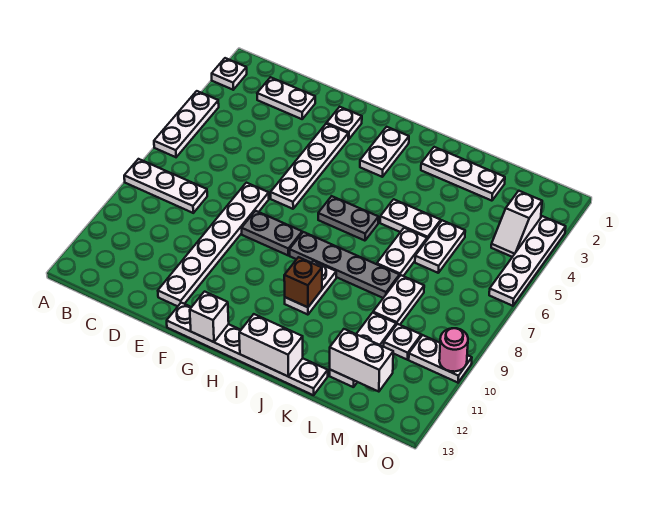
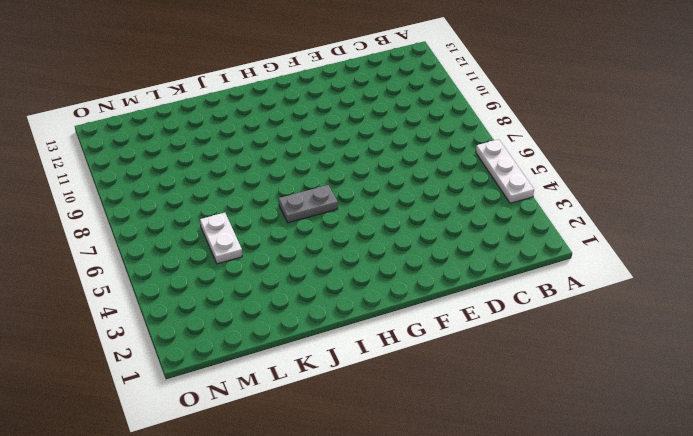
none -> white plate A2 level 1
none -> white plate A8:C8 level 1
none -> white plate C2:D2 level 1

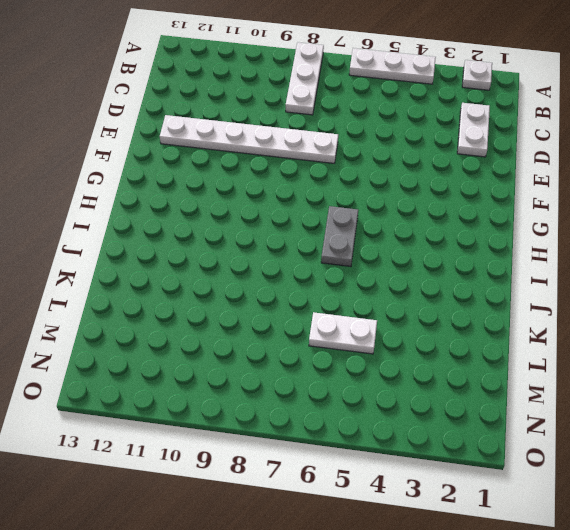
none -> white plate F2 level 1
none -> white plate F3:F6 level 1
none -> grey plate F8:G8 level 1

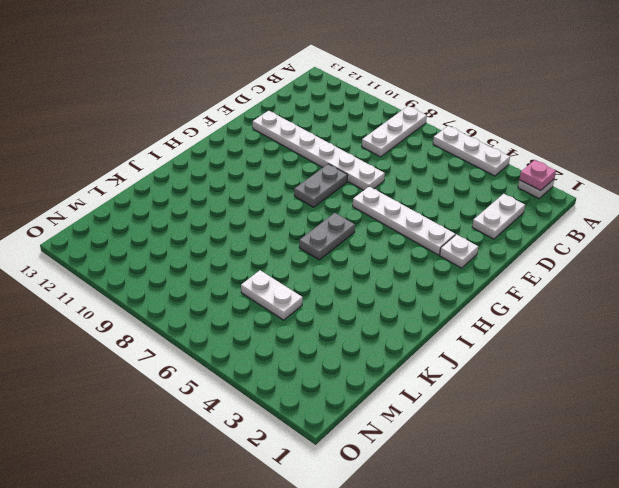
pink plate A2 level 2 -> none
none -> white plate F13:K13 level 1
none -> white plate H2:H3 level 1
none -> grey plate H8:K8 level 1

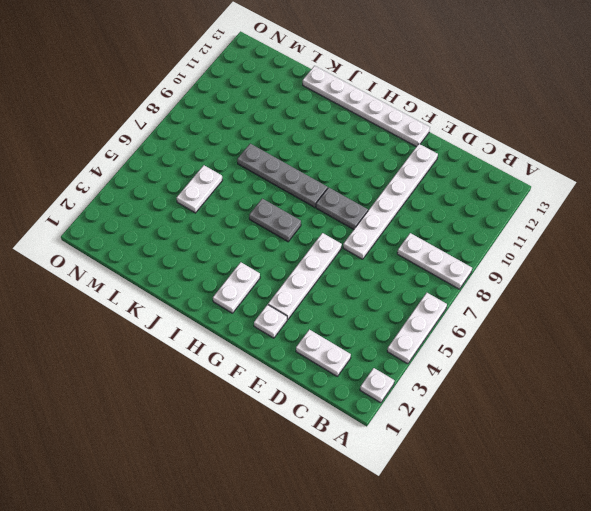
none -> white plate I9:I10 level 1
none -> white plate J2:L2 level 1
none -> white plate J5:K5 level 1

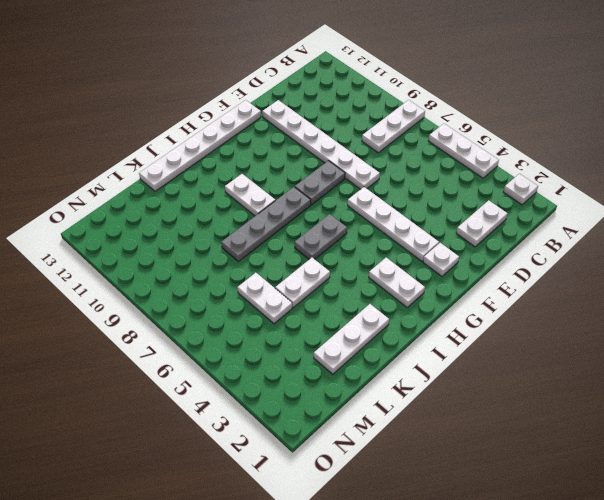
none -> white plate K6:K7 level 1
none -> white plate L8:L9 level 1
none -> white plate L10:L12 level 1

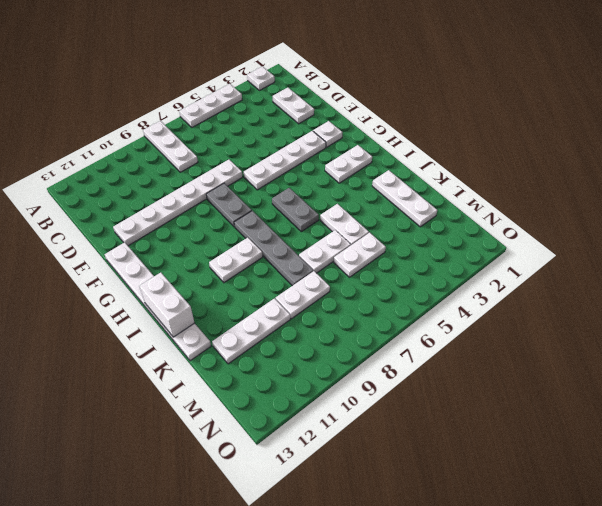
none -> white plate M10 level 1
none -> white slope N3:N4 level 1 top 3
none -> white plate N10:O10 level 1

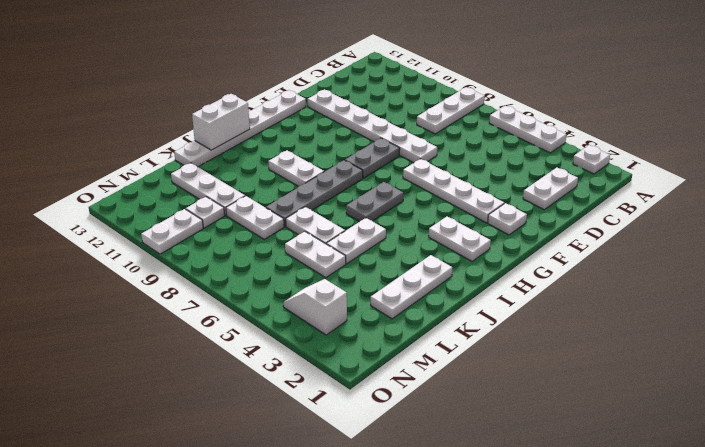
none -> white plate O3:O6 level 1
none -> white brick G13 level 2
none -> brown brick I10 level 2

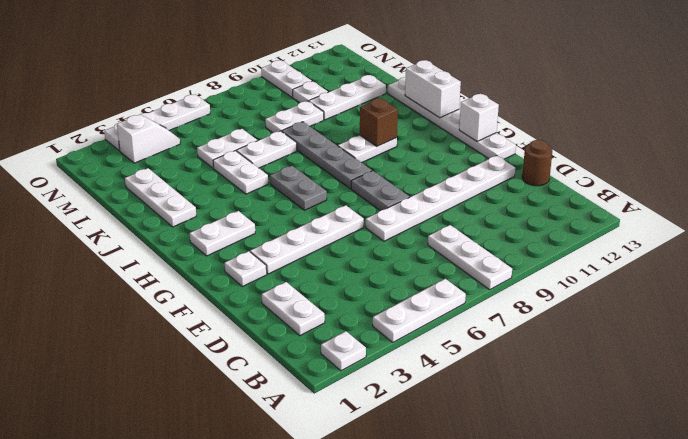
brown round brick D13 level 1 -> none
none -> white brick L12:M12 level 2
none -> pink round brick O10 level 2

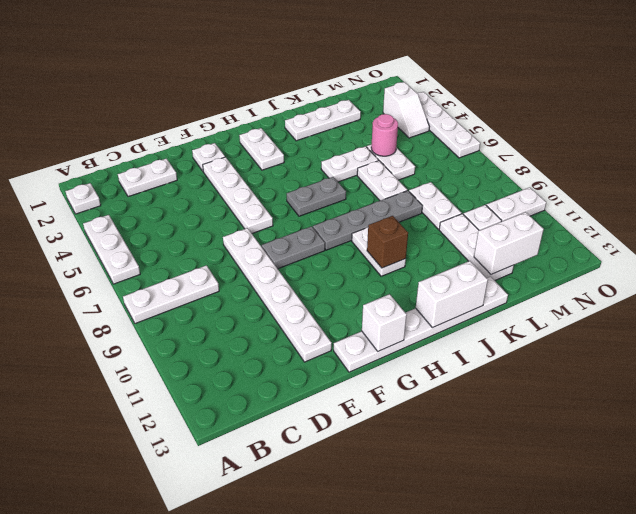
pink round brick L5 level 2 -> pink round brick O10 level 2

